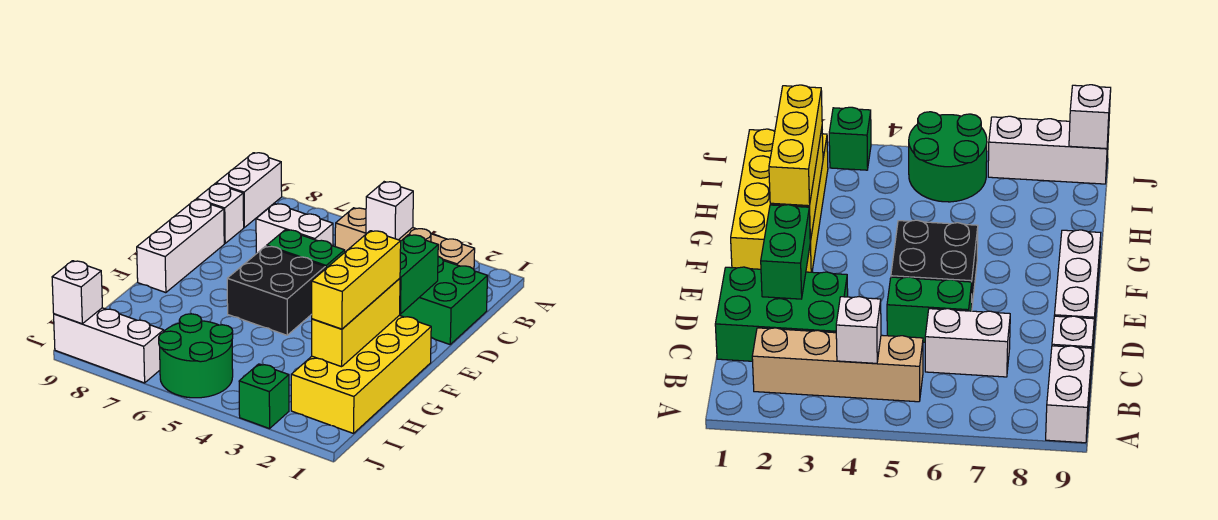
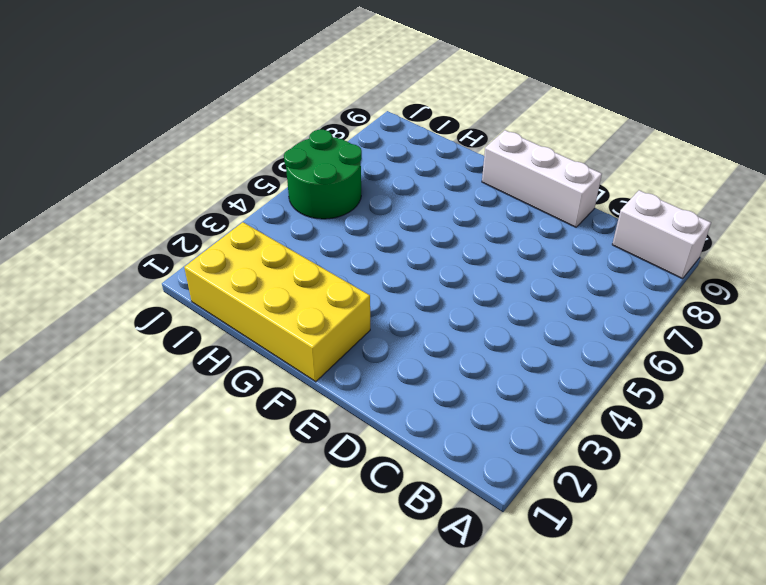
none -> tan brick B2:B5 level 1
none -> green brick C1:D3 level 1
none -> white brick C6:C7 level 1

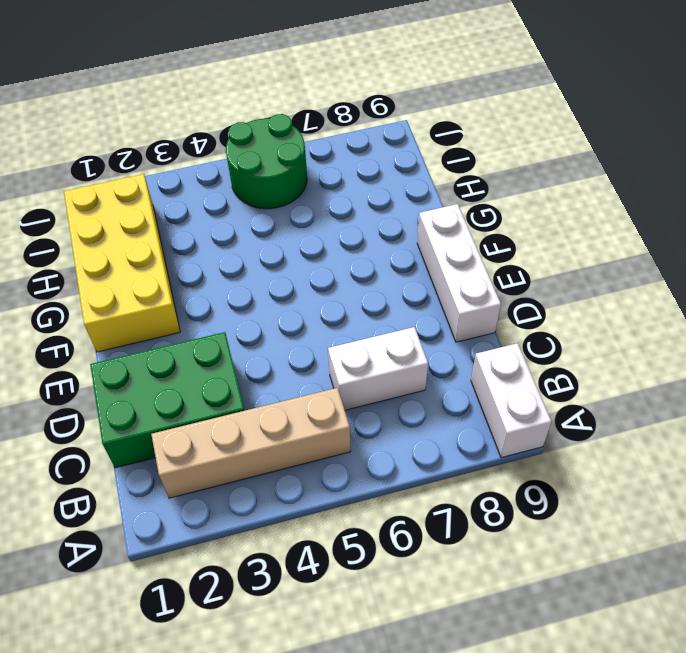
none -> white brick C9 level 1
none -> green brick D5:D6 level 1
none -> black brick E5:F6 level 1

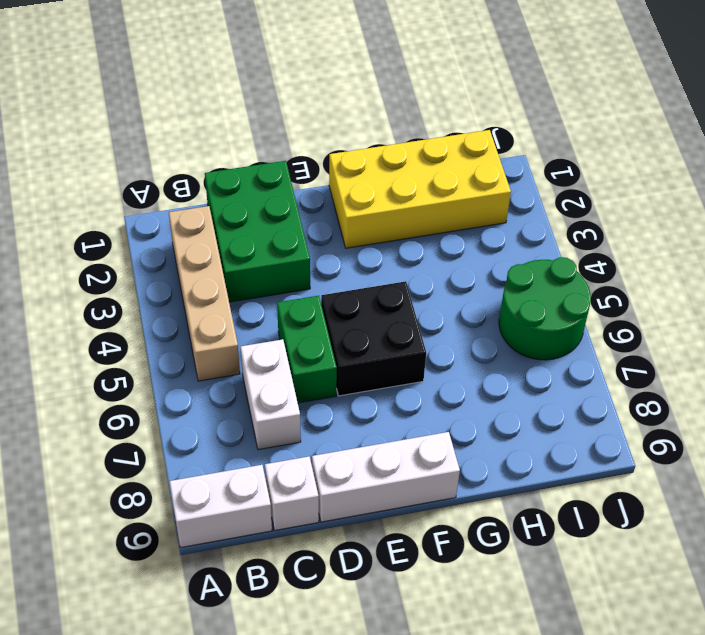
none -> green brick J3 level 1
none -> white brick J7:J9 level 1
none -> white brick B4 level 2

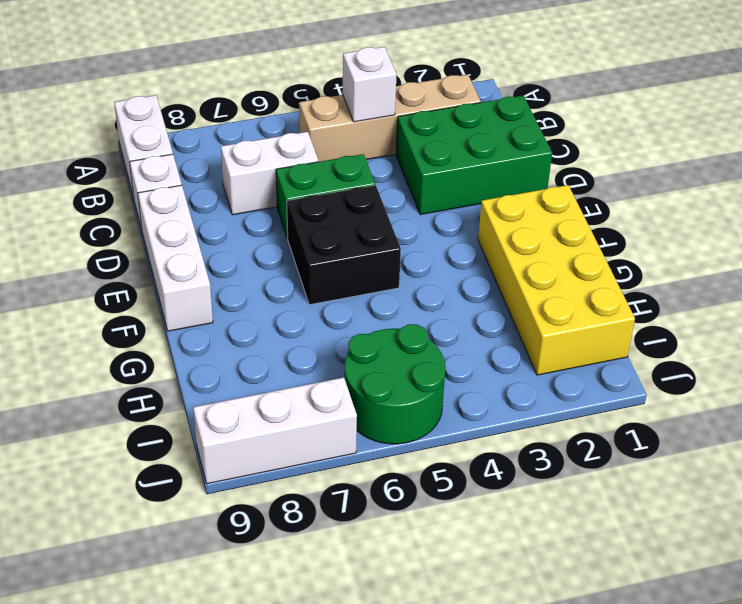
none -> green brick J3 level 1
none -> green brick D2:E2 level 2
none -> yellow brick F2:H2 level 2

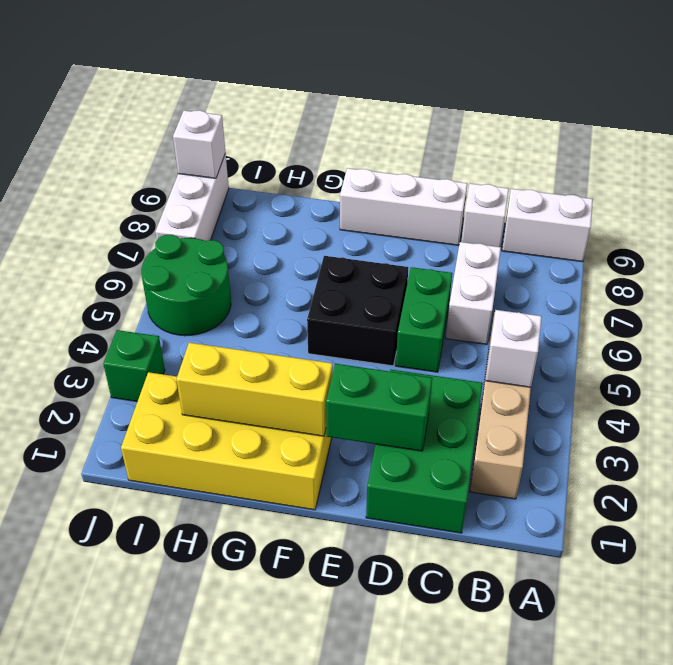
none -> yellow brick F2:H2 level 3

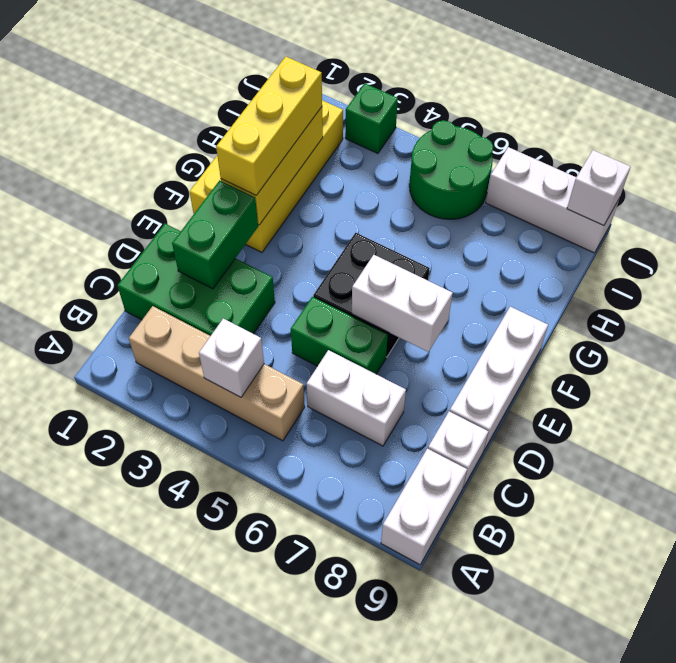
white brick E6:E7 level 2 -> none

